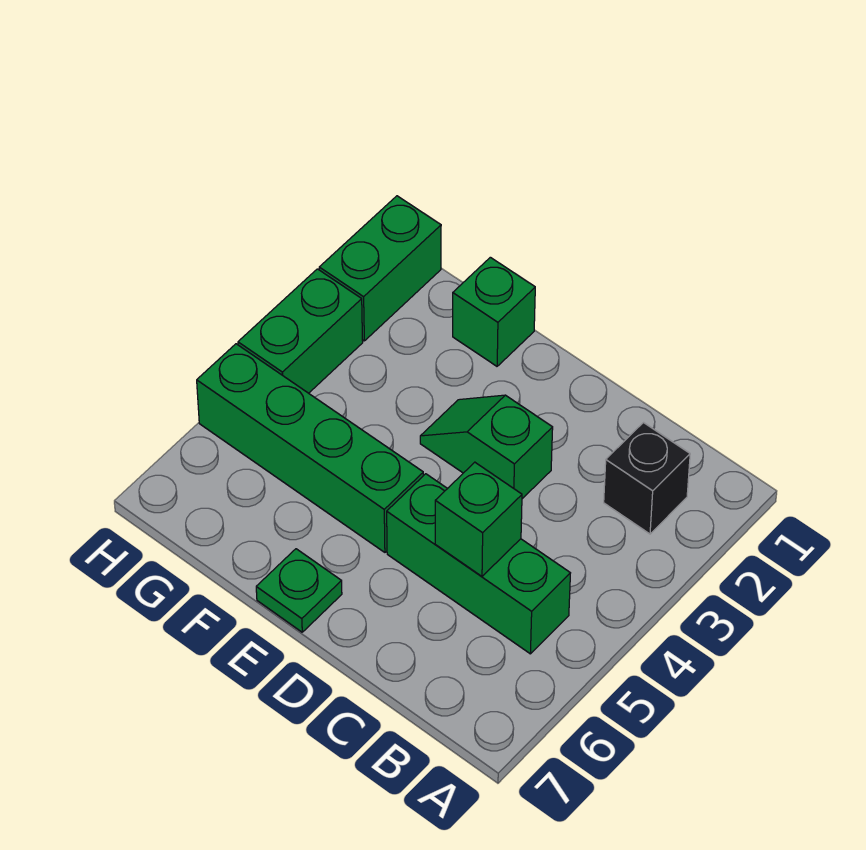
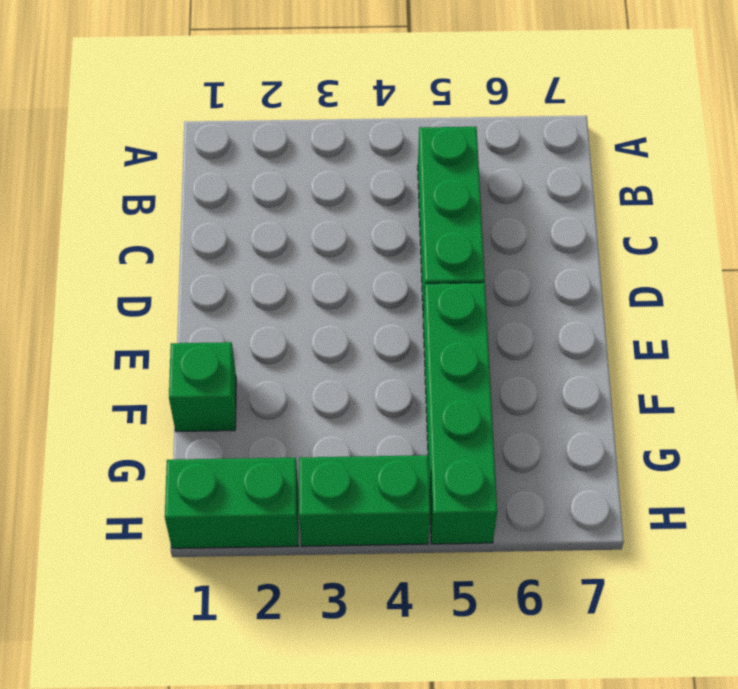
none -> black brick B2 level 1
none -> green slope D3:E3 level 1 top D

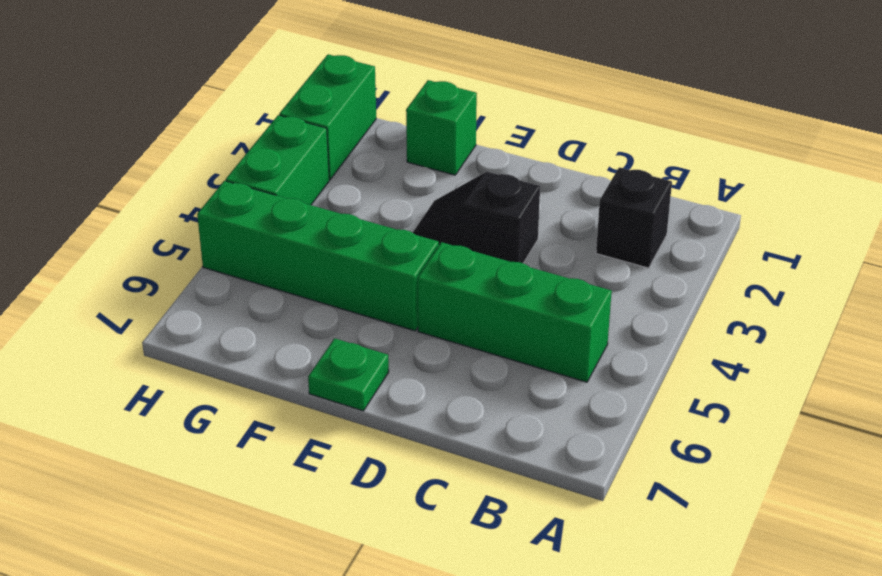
black slope D3:E3 level 1 top D -> green slope D3:E3 level 1 top D
none -> green brick C5 level 2

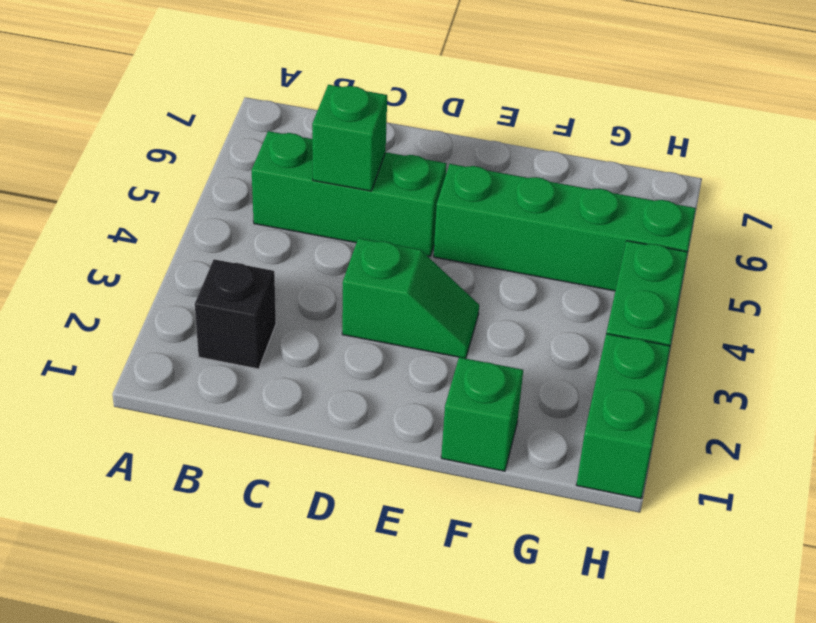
none -> green plate E7 level 1

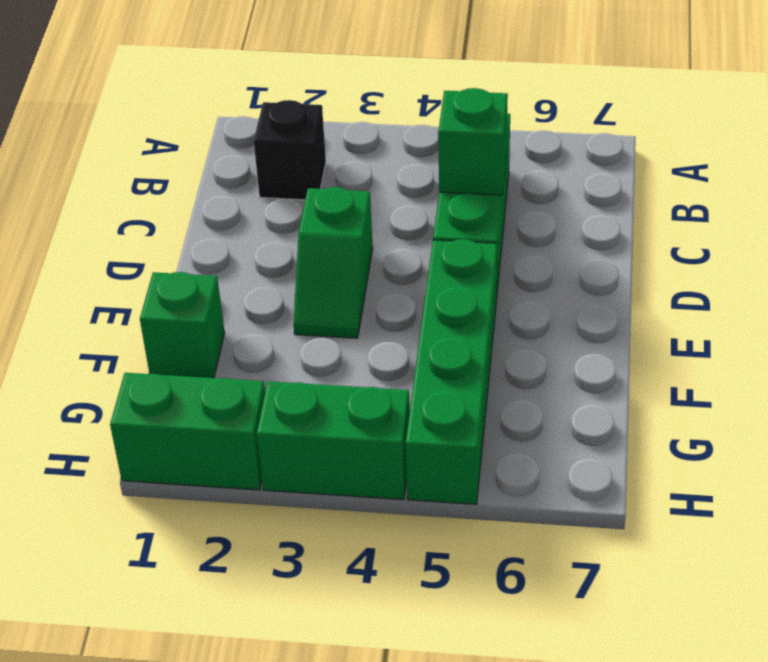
none -> green plate E7 level 1

